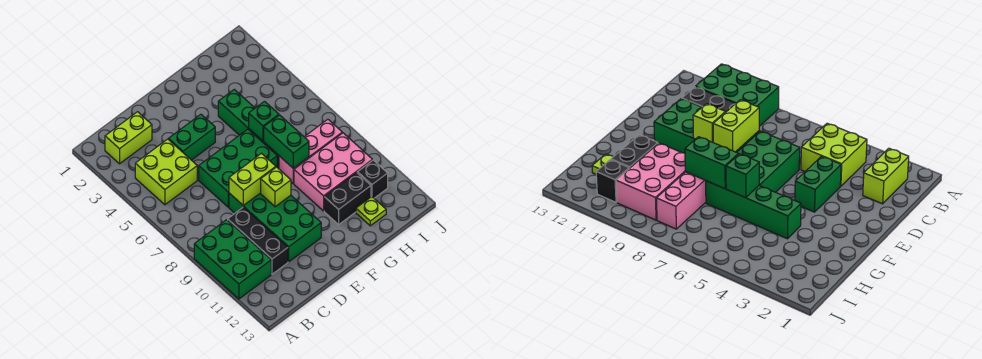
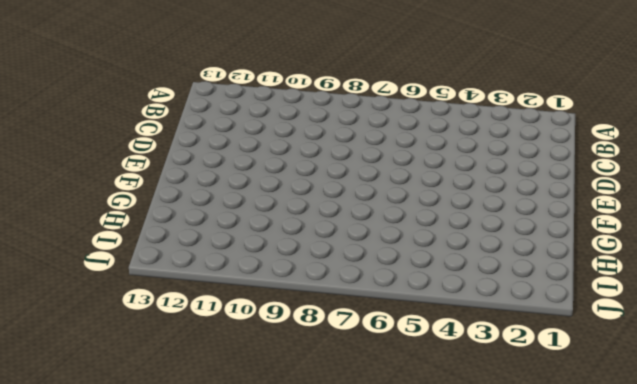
none -> green brick A9:B11 level 1
none -> lime brick B2:C2 level 1
none -> lime brick B4:C5 level 1

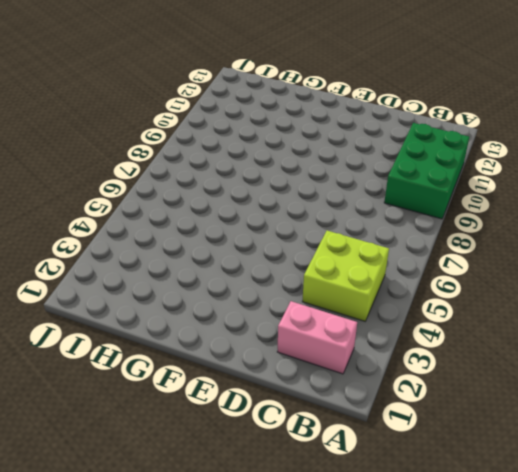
pink brick B2:C2 level 1 -> lime brick B2:C2 level 1
none -> black brick C9:C11 level 1
none -> green brick D4:E4 level 1
none -> green brick D6:F7 level 1

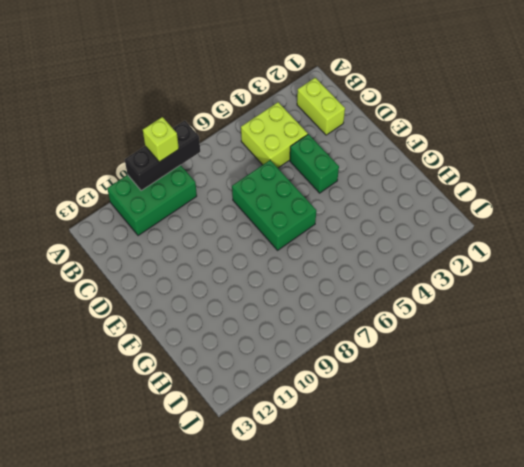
black brick A8:A10 level 2 -> black brick C9:C11 level 1
lime brick A9 level 3 -> lime brick E9 level 2
none -> green brick D8:E11 level 1
none -> green brick G4:G7 level 1
none -> pink brick G8:I8 level 1

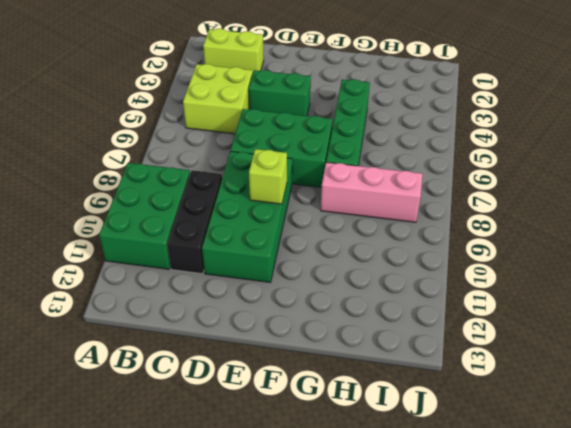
none -> pink brick G9:I10 level 1
none -> black brick G11:H11 level 1
none -> lime plate H12 level 1

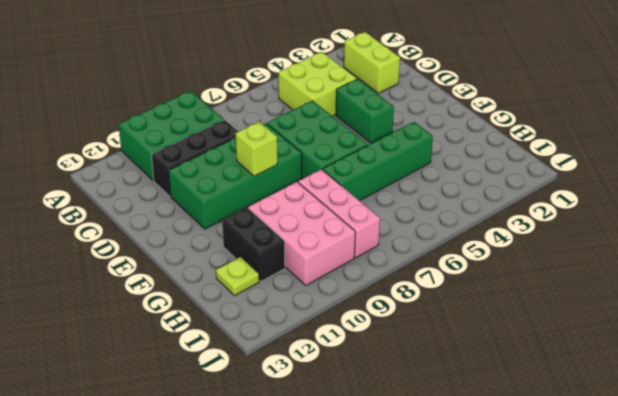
none -> black brick I11 level 1
none -> lime brick D8:E8 level 2
none -> green brick G6 level 2

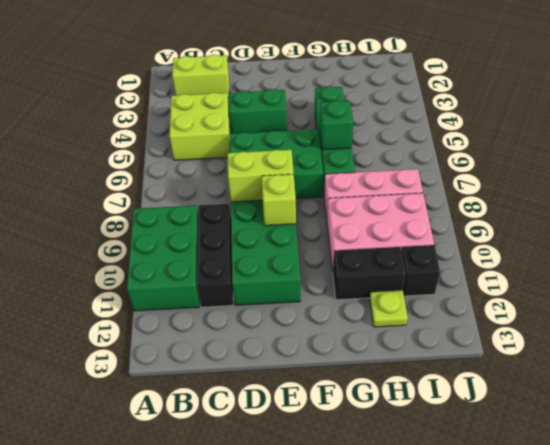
none -> green brick G7:G8 level 2

